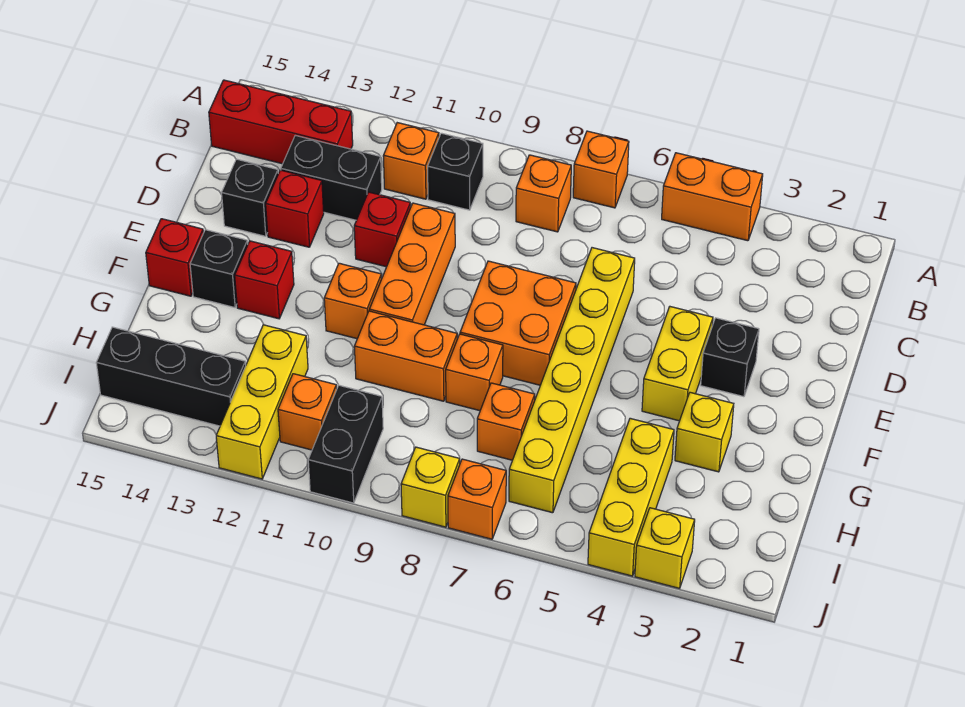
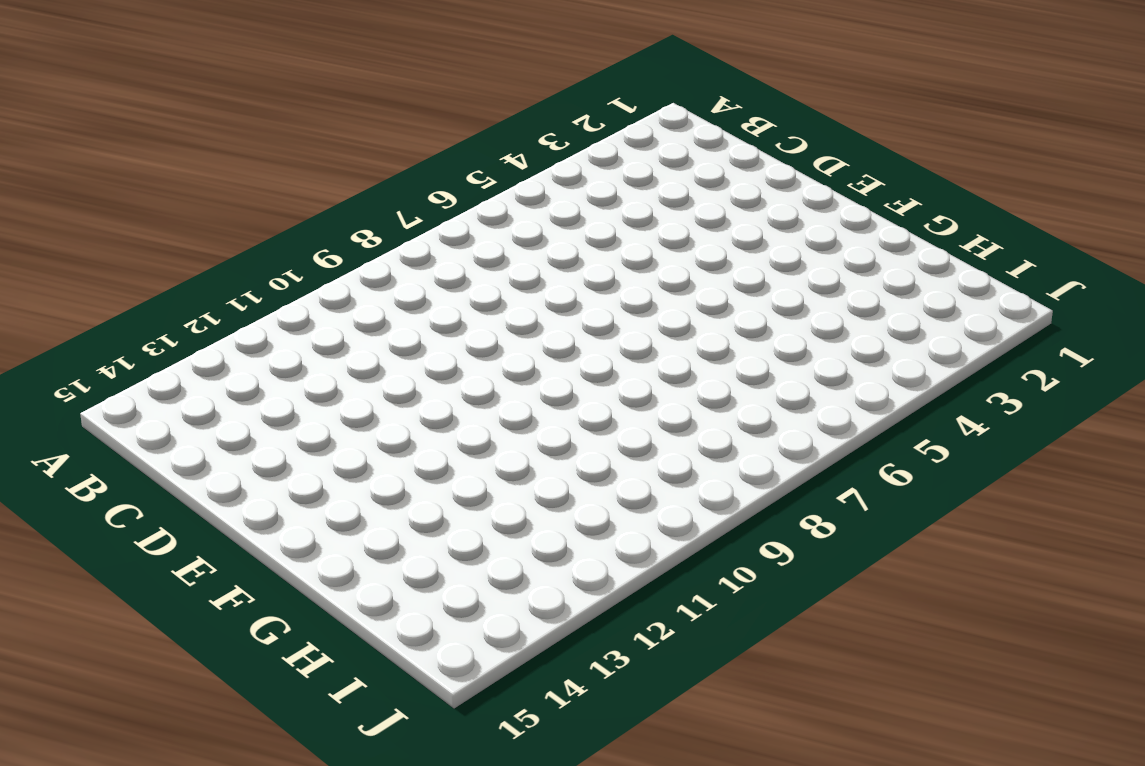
none -> orange brick A4:A5 level 1
none -> orange brick A7 level 1
none -> orange brick B8 level 1
none -> black brick B10 level 1

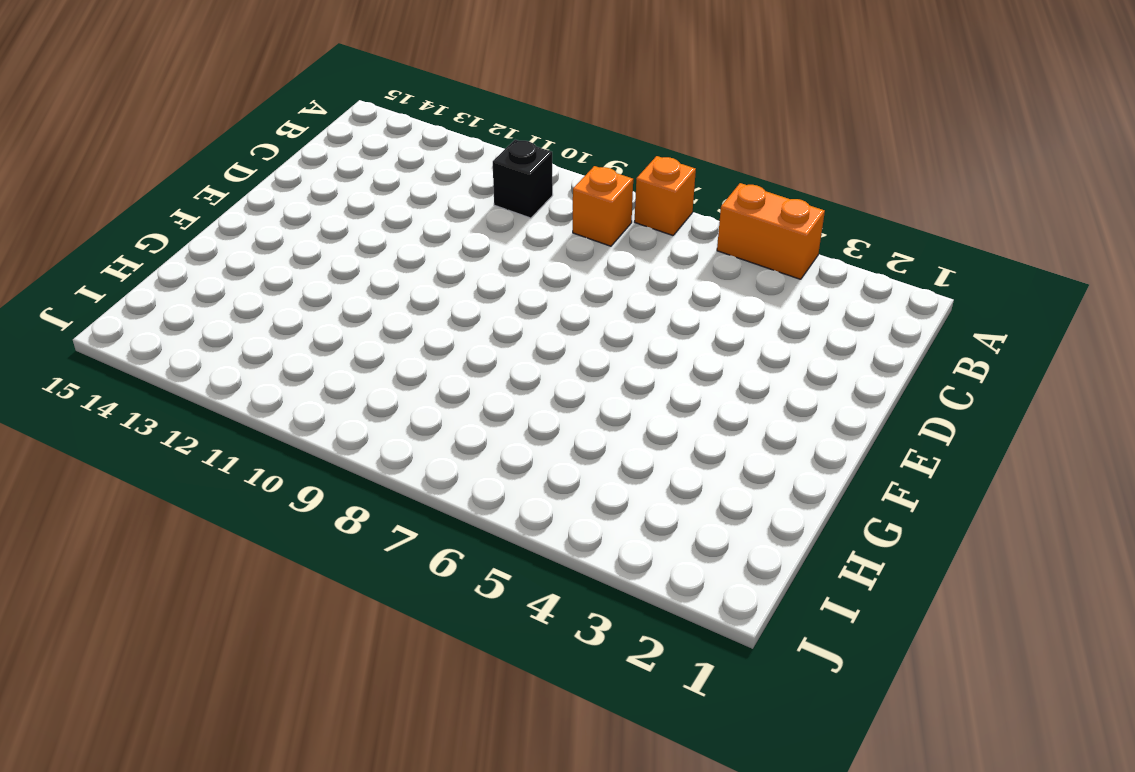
none -> orange brick B11 level 1
none -> red brick B13:B15 level 1
none -> black brick C12:C13 level 1
none -> yellow brick D6:I6 level 1

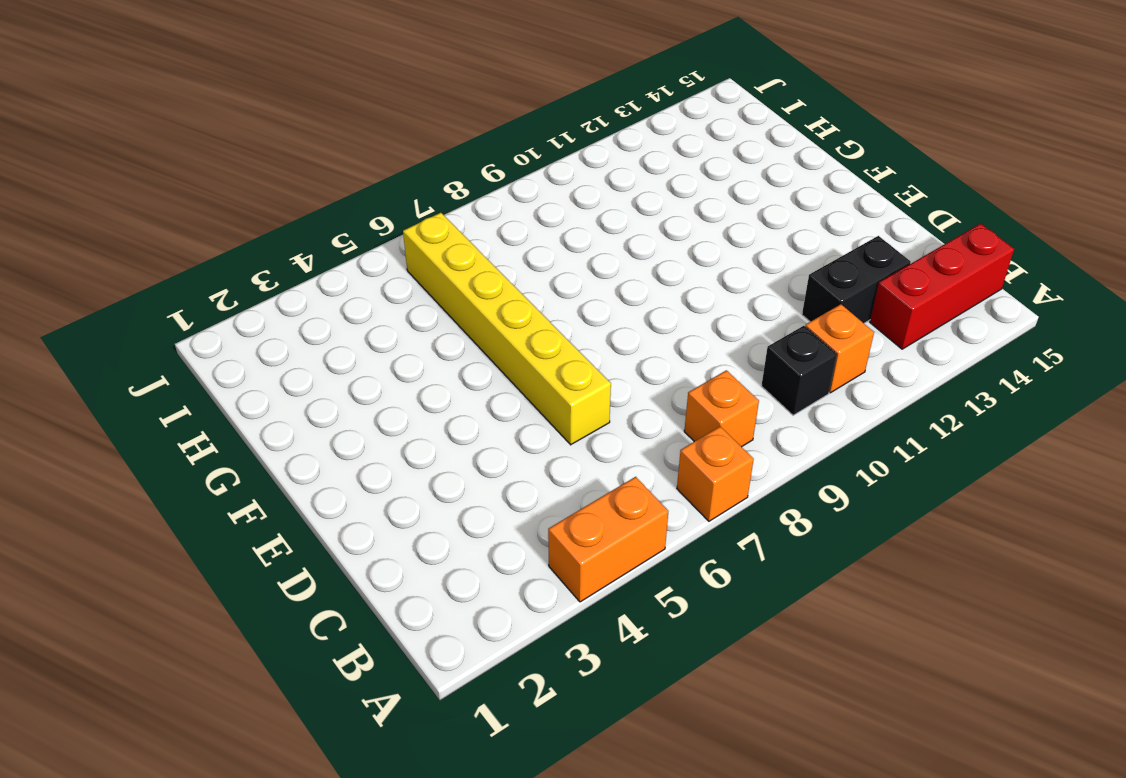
none -> orange brick D10:F10 level 1
none -> red brick D11 level 1
none -> red brick D13 level 1
none -> black brick D14 level 1

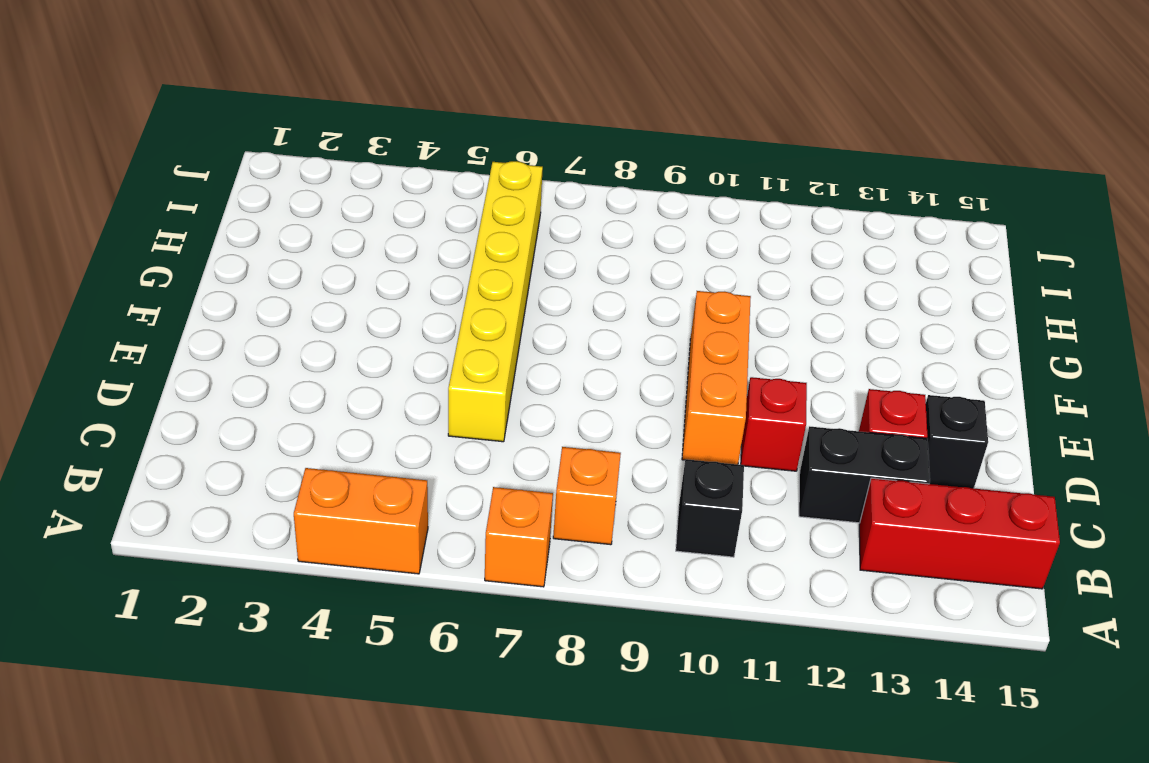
none -> orange brick B11 level 1
none -> black brick E3 level 1
none -> yellow brick E4:F4 level 1
none -> orange brick E7:F8 level 1

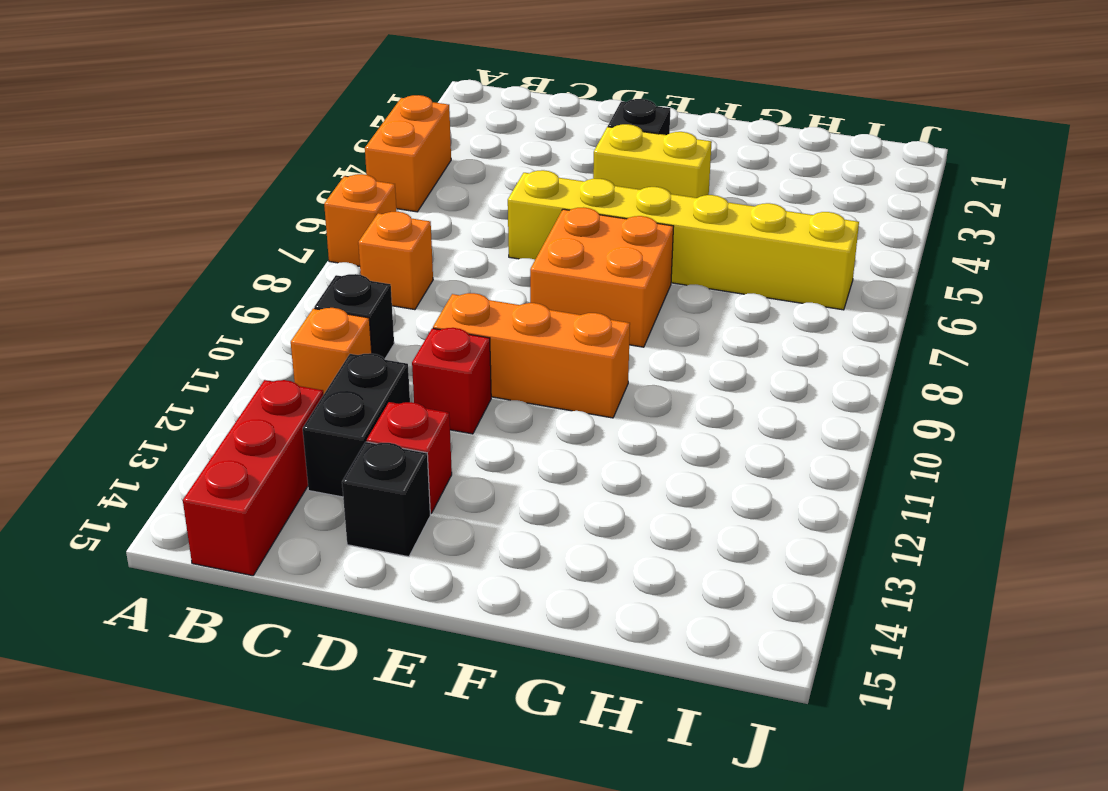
none -> orange brick F11 level 1
none -> red brick F13 level 1
none -> black brick F14 level 1
none -> red brick F15 level 1

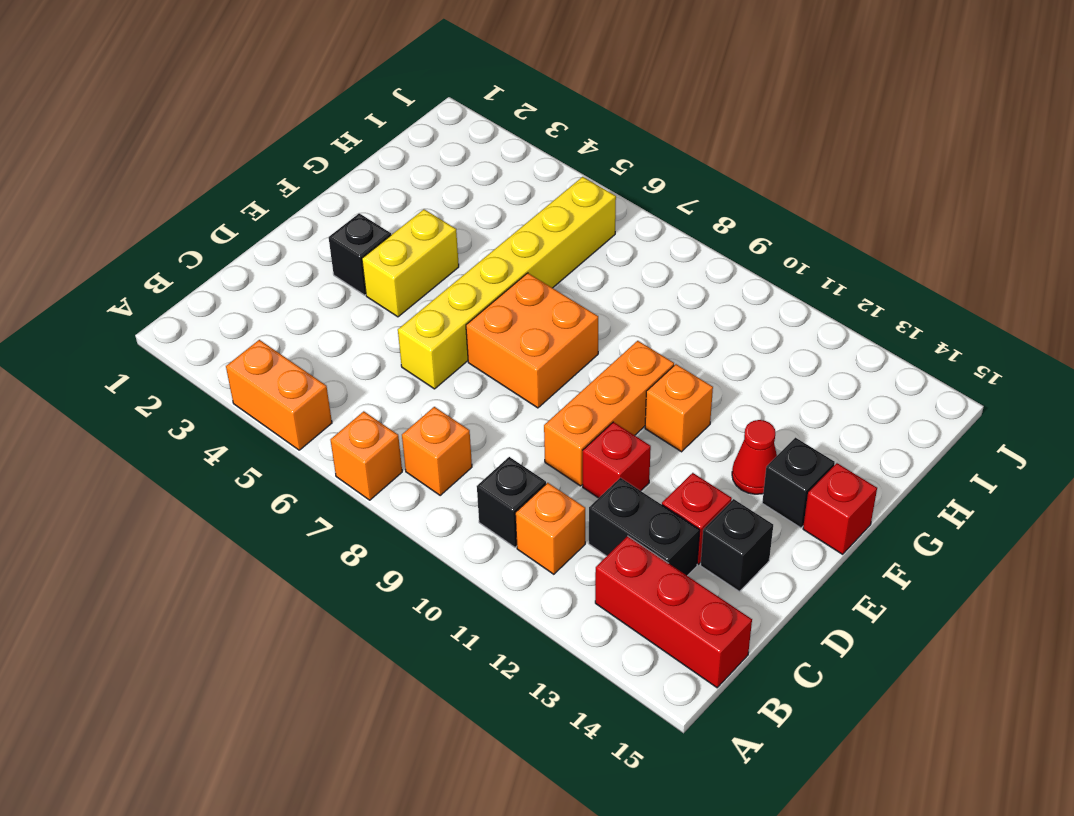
red cone F13 level 1 -> red brick F13 level 1
none -> yellow brick G3 level 1
none -> orange brick G8 level 1
none -> orange brick G9:G10 level 1
none -> yellow brick H4:J4 level 1

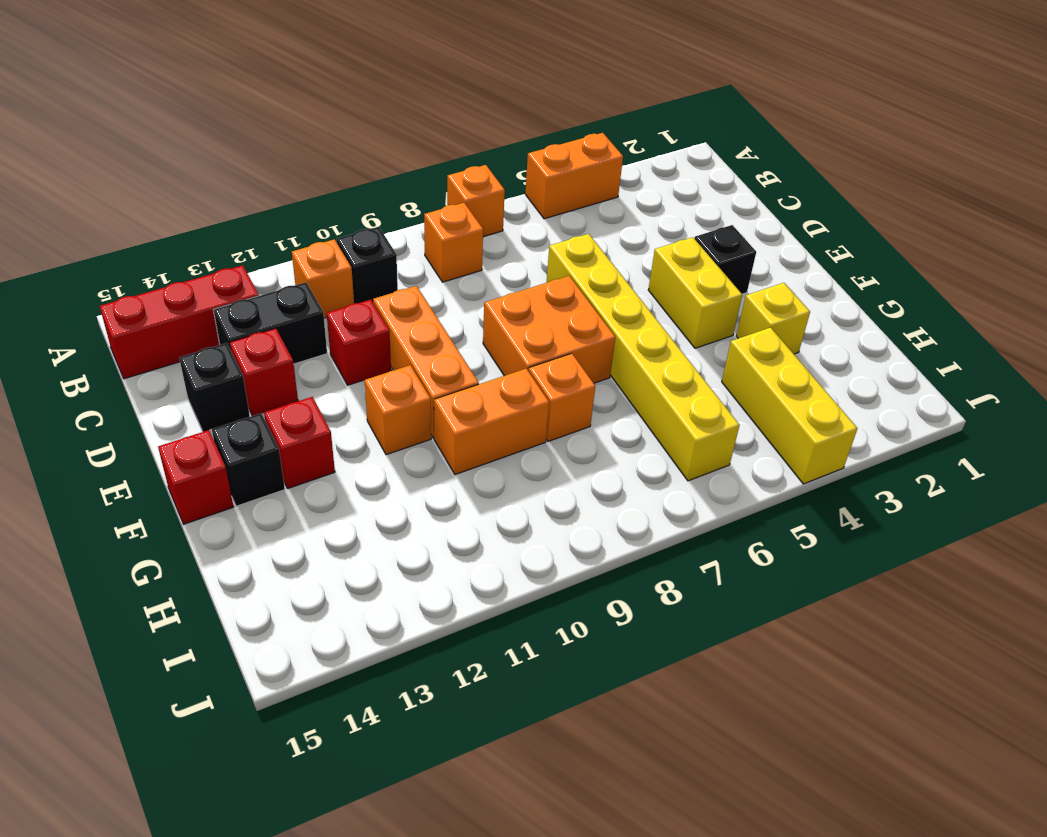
none -> orange brick H7 level 1
none -> yellow brick H12:J12 level 1
none -> black brick I10:J10 level 1
none -> orange brick I11 level 1

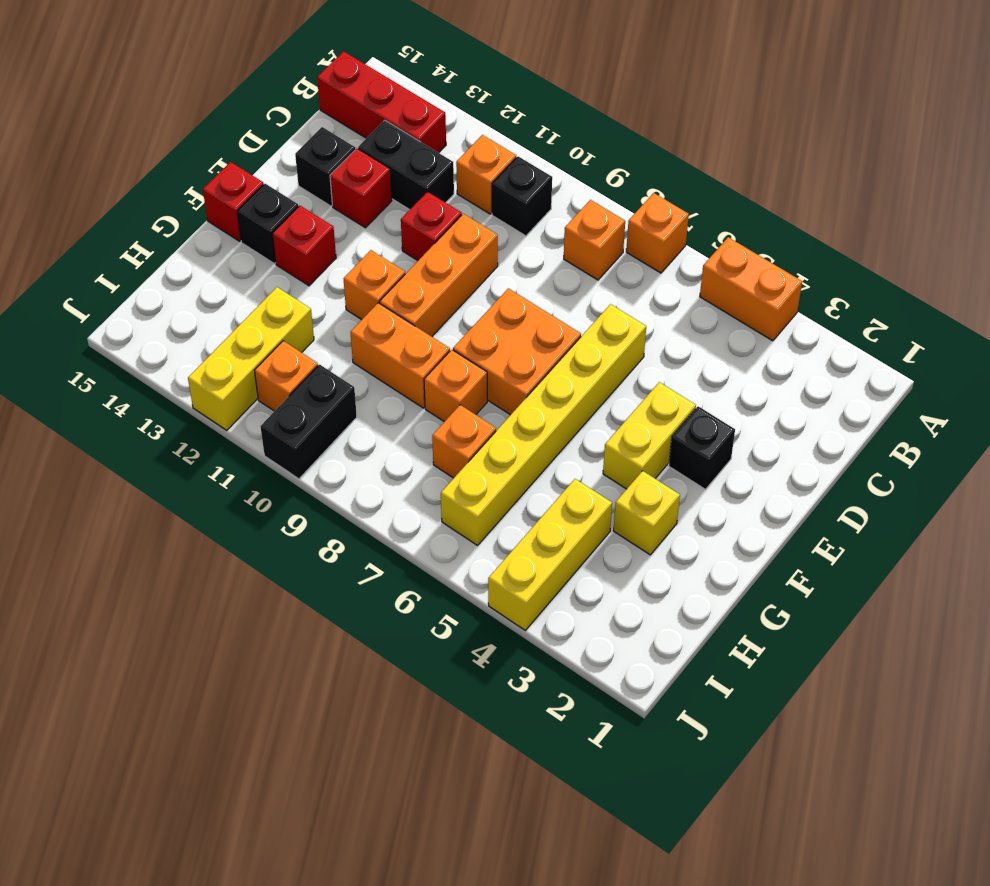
none -> black brick I13:I15 level 1
none -> yellow brick J3 level 1
none -> orange brick J7 level 1
none -> yellow brick J8 level 1

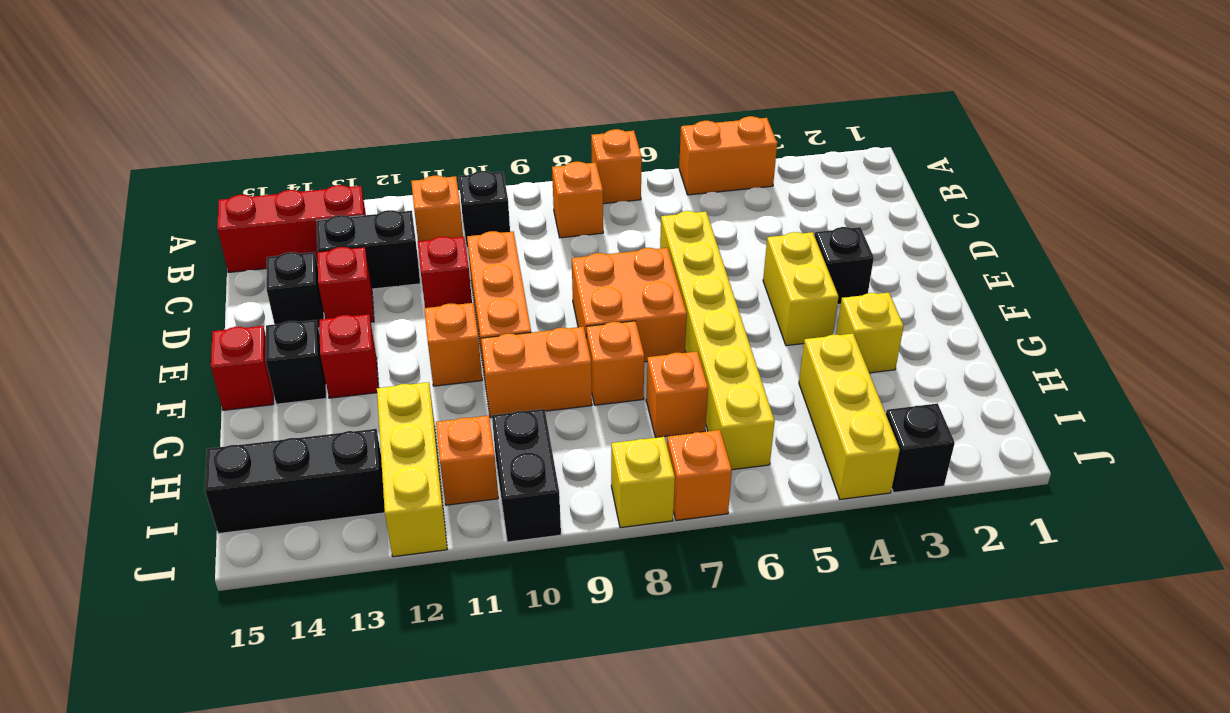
black brick J3 level 1 -> yellow brick J3 level 1

